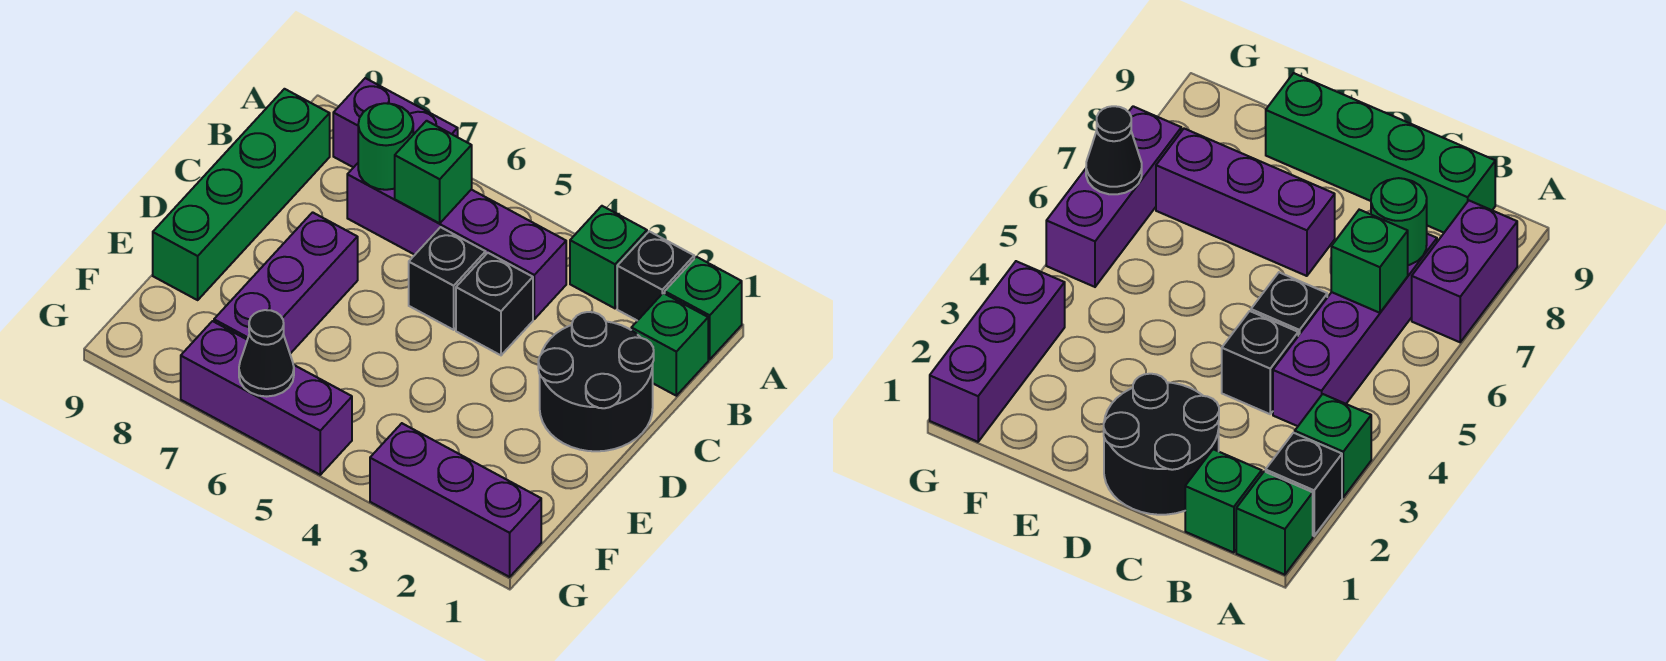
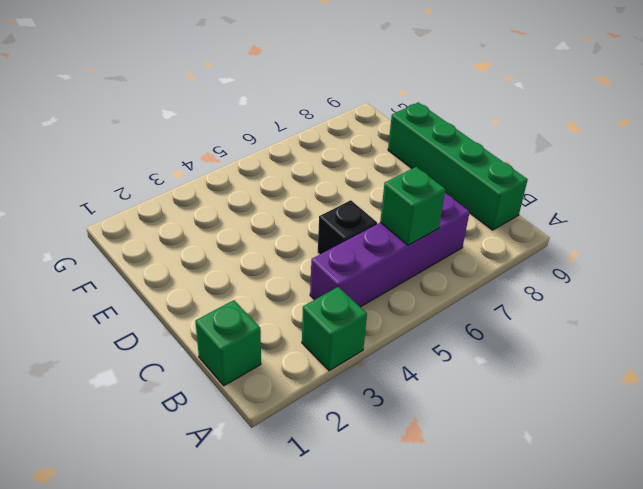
none -> green brick A1 level 1
none -> black brick A2 level 1
none -> purple brick A7:A8 level 1

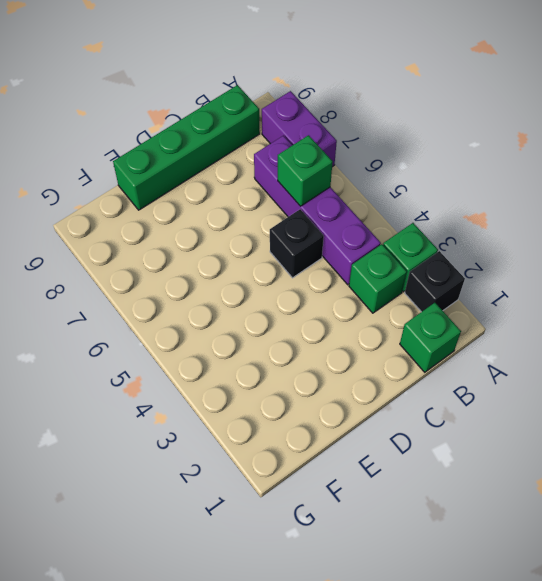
green brick B3 level 1 -> green brick A1 level 1
none -> black round brick C1:D2 level 1
none -> black brick C4 level 1
none -> purple brick D7:F7 level 1

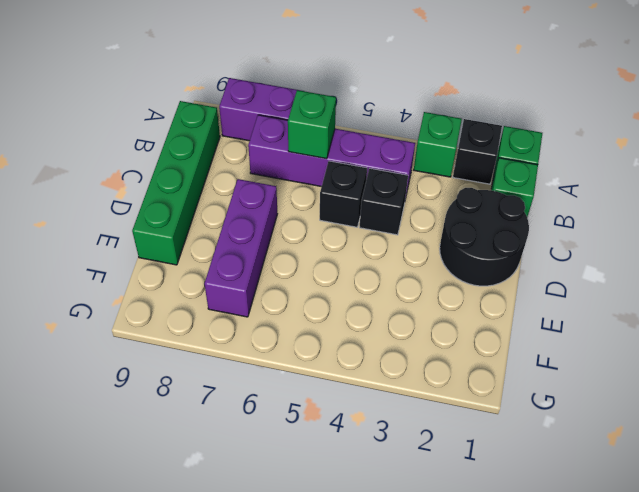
none -> purple brick G1:G3 level 1
none -> purple brick G5:G7 level 1
none -> green round brick B7 level 2

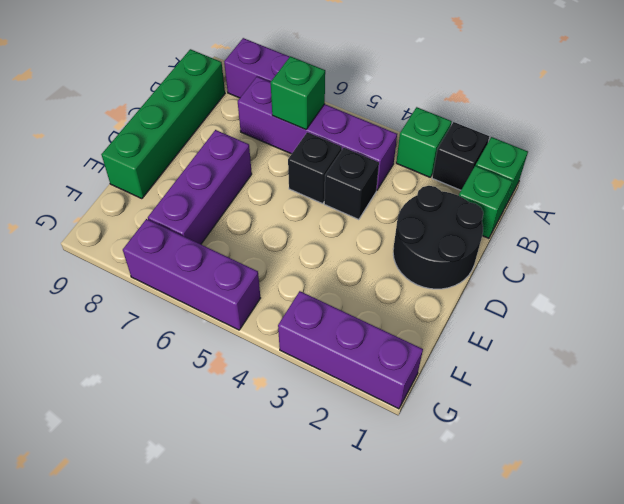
none -> green round brick B7 level 2
none -> black cone G6 level 2

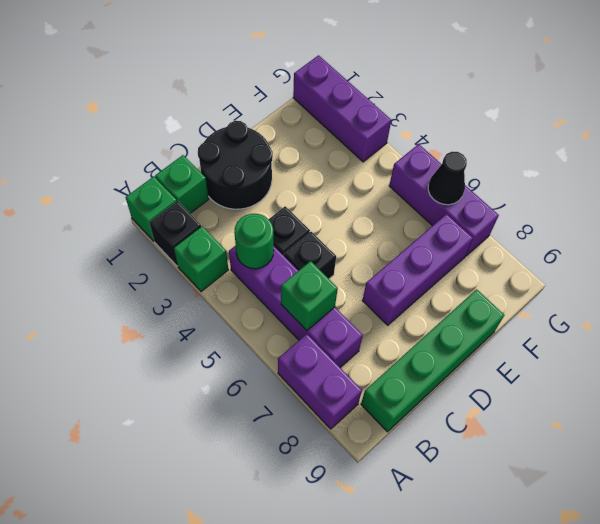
green round brick B4 level 2 -> green round brick B7 level 2

